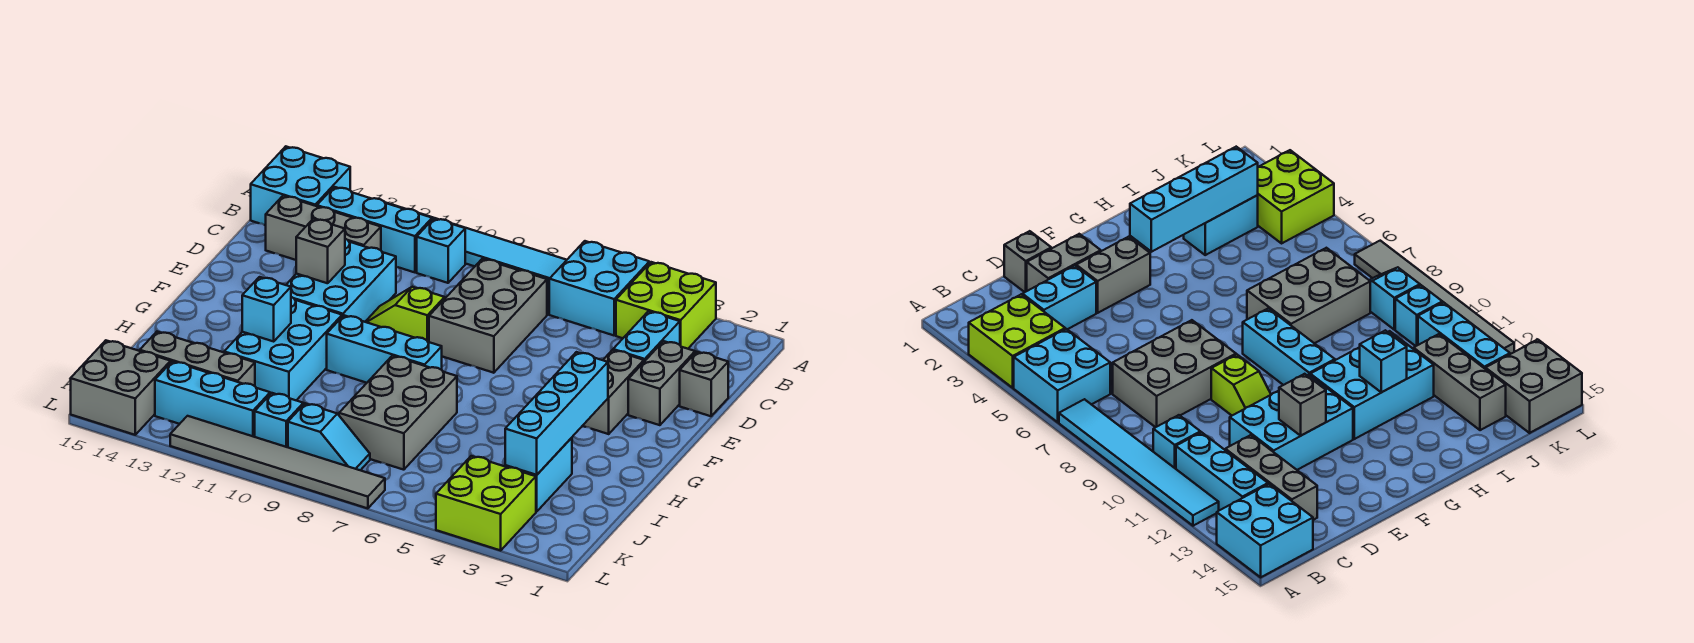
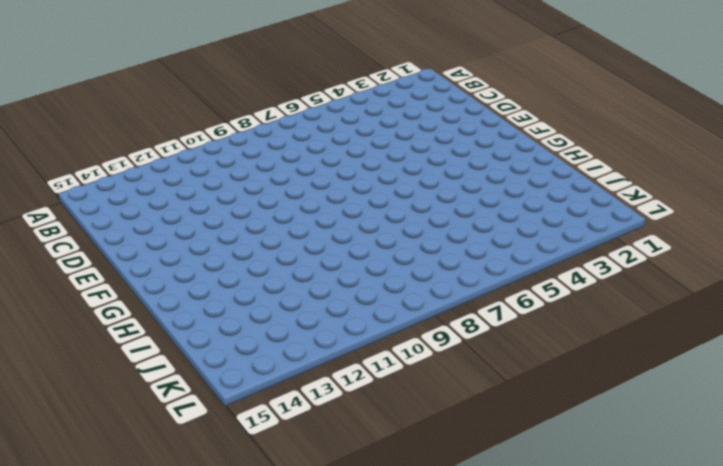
none -> lime brick A3:B4 level 1
none -> cyan brick A5:B6 level 1
none -> cyan tile A7:A12 level 1

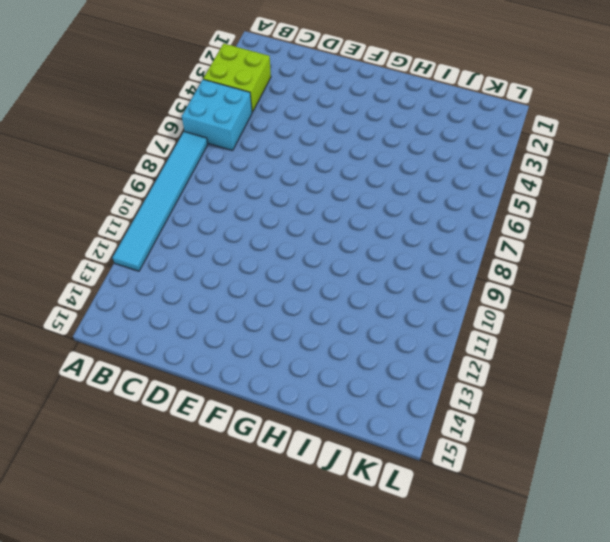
none -> cyan brick A14:B15 level 1
none -> cyan brick B10 level 1
none -> cyan brick B11:B13 level 1

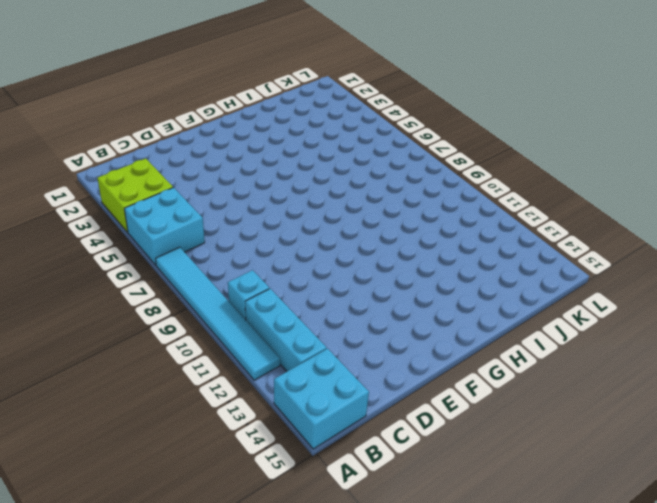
none -> cyan brick C3:D3 level 1
none -> grey brick C7:E8 level 1
none -> grey brick C12:C14 level 1

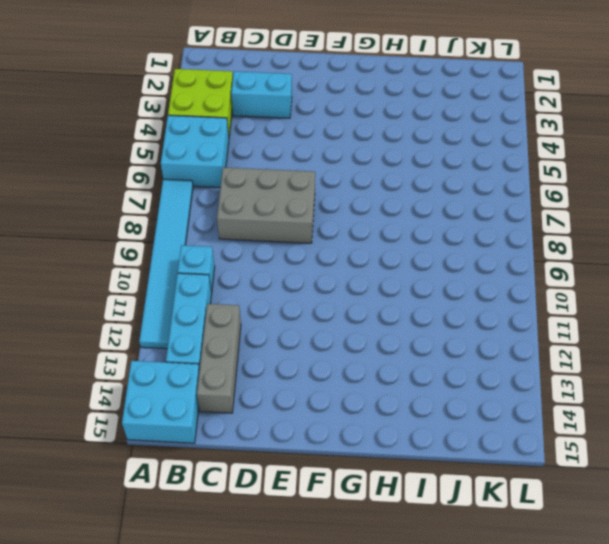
none -> grey brick D1 level 1
none -> grey brick D2:E2 level 1
none -> cyan brick D11:F12 level 1

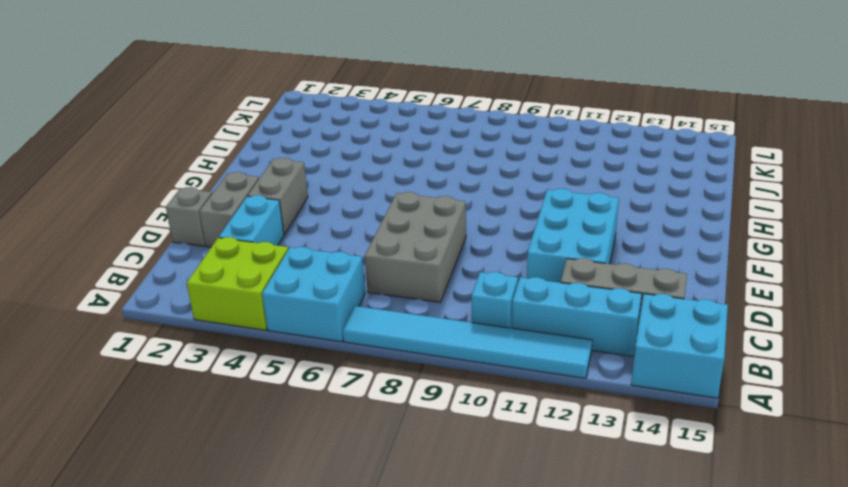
none -> lime slope E9:E10 level 1 top 9
none -> cyan brick G8:G10 level 1
none -> cyan brick G11:I12 level 1

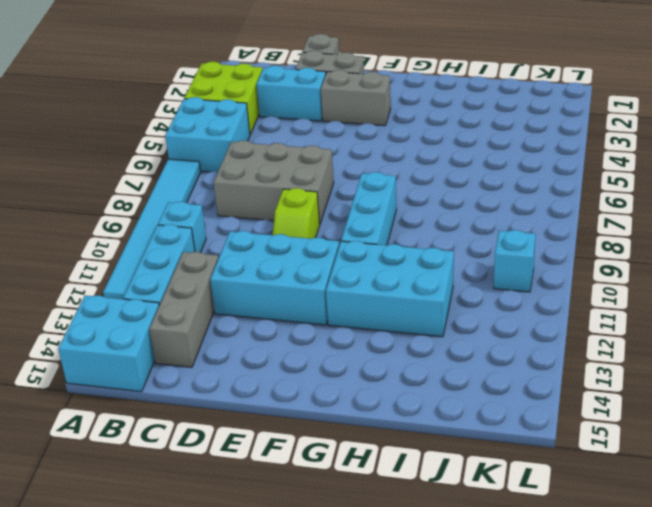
none -> grey brick H7:J8 level 1
none -> cyan brick I3:J3 level 1
none -> grey brick J12:J14 level 1

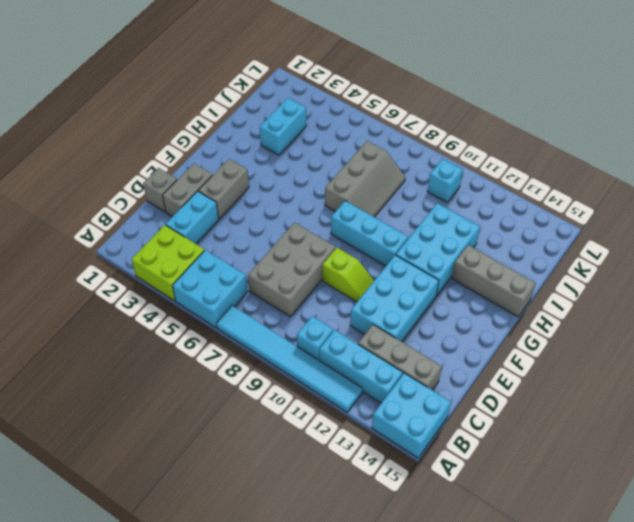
grey slope H7:J8 level 1 top 7 -> grey brick H7:J8 level 1
grey brick H13:H15 level 1 -> grey brick J12:J14 level 1
none -> lime brick K3:L4 level 1
none -> cyan slope K8:K9 level 1 top 9
none -> cyan brick K11:K13 level 1

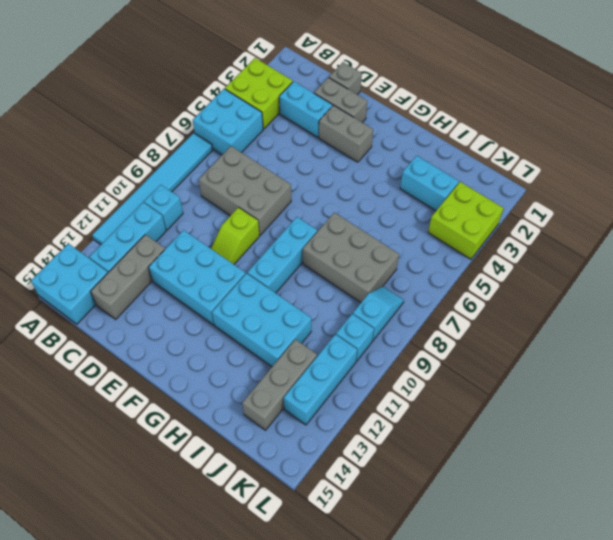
none -> grey brick K14:L15 level 1
none -> grey tile L7:L12 level 1
none -> grey brick E12 level 2

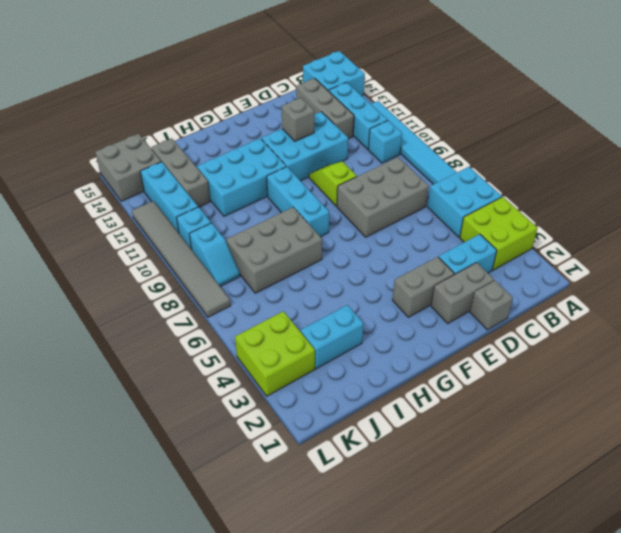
none -> cyan brick G3:J3 level 2
none -> cyan brick H12 level 2

